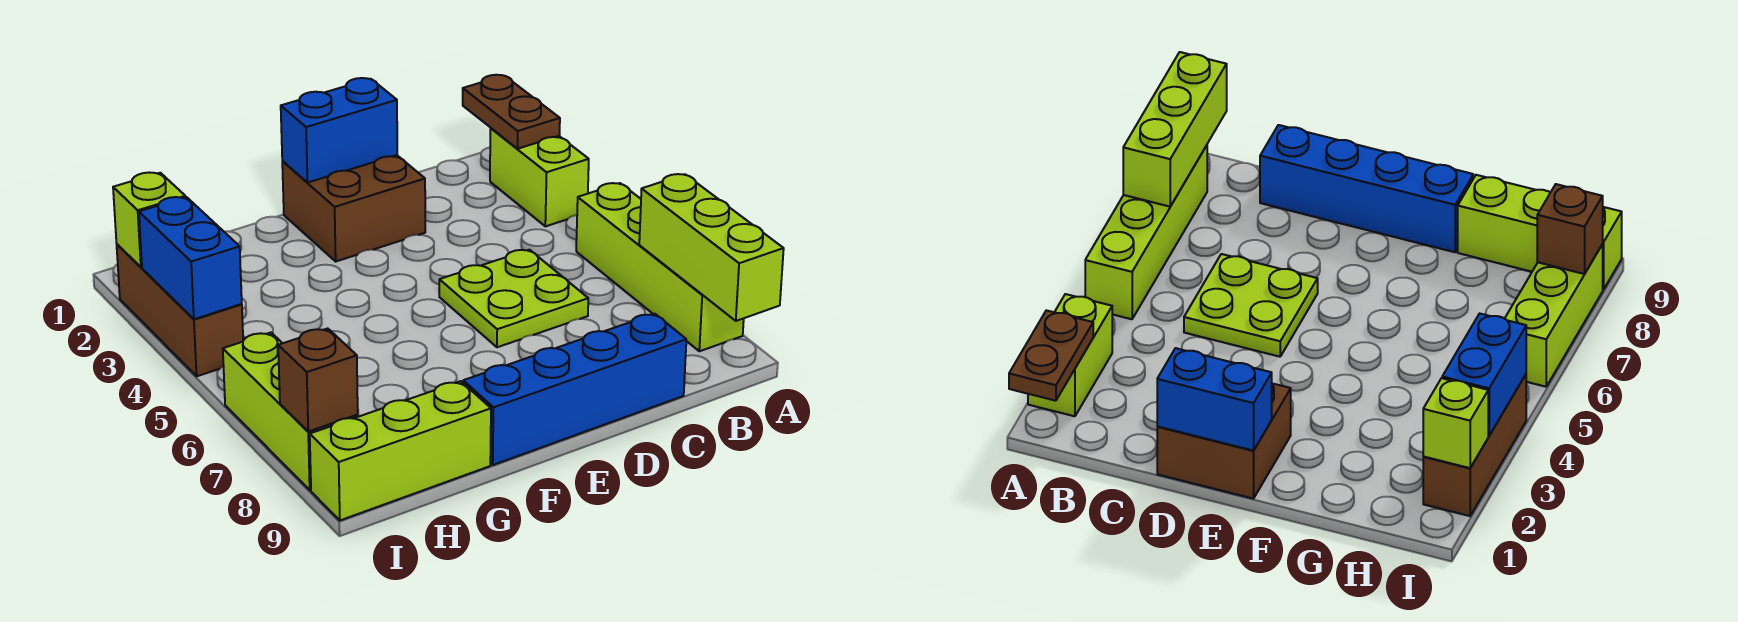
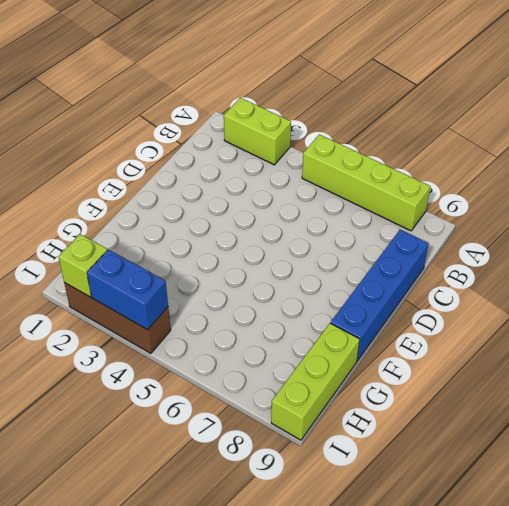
none -> lime plate C5:D6 level 1
none -> brown brick D1:E2 level 1
none -> lime brick I6:I8 level 1

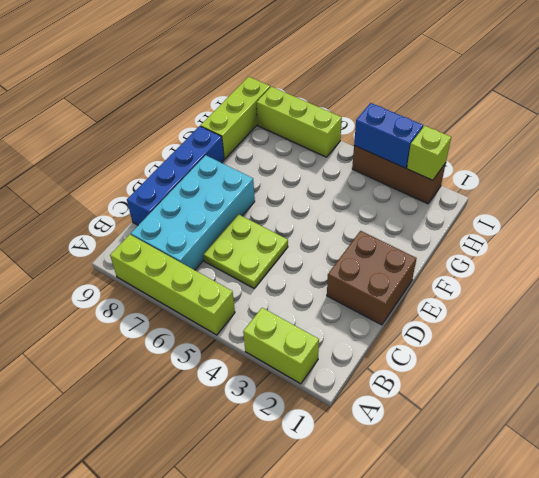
cyan brick B7:E8 level 1 -> none
none -> brown plate A1:A2 level 2
none -> lime brick A7:A9 level 2
none -> blue brick D1:E1 level 2

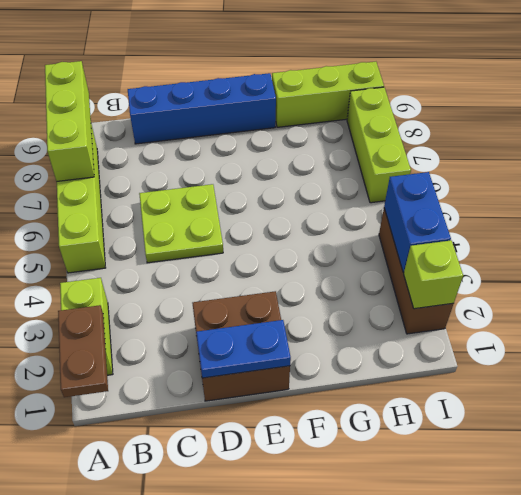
blue plate D1:E1 level 2 -> blue brick D1:E1 level 2
none -> brown brick I8 level 2

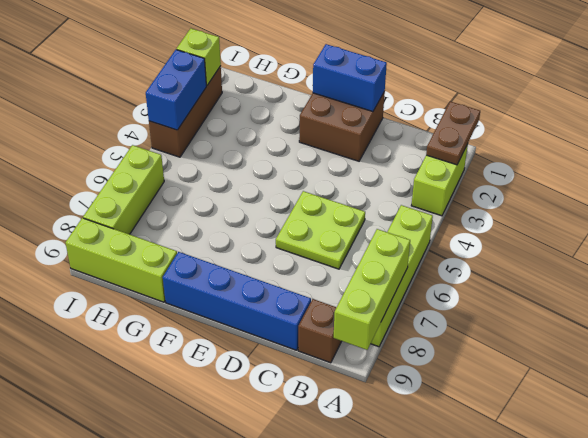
brown brick B9 level 1 -> brown brick I8 level 2

